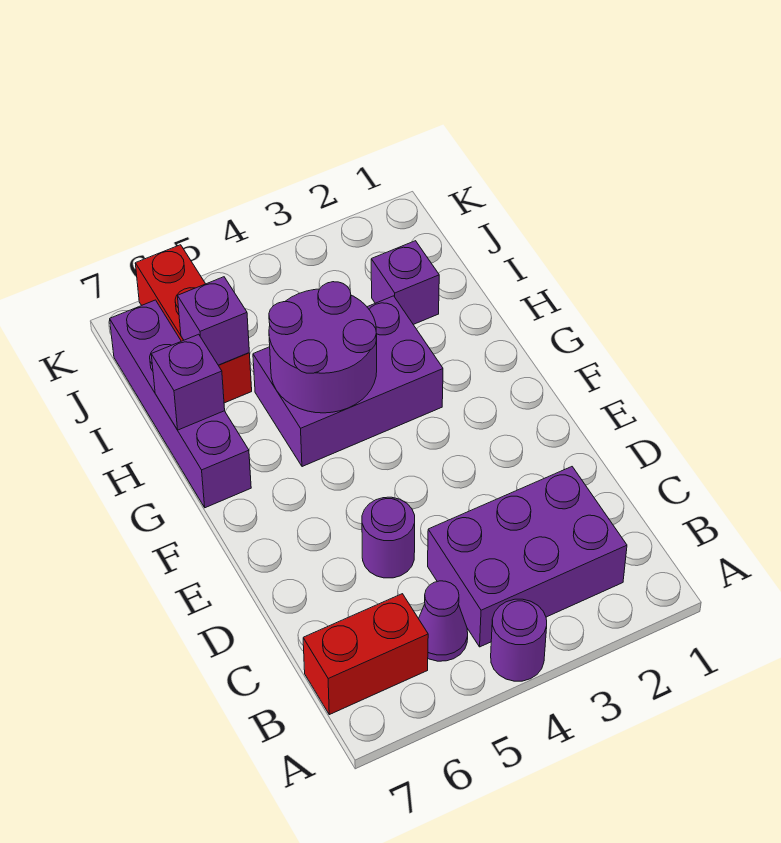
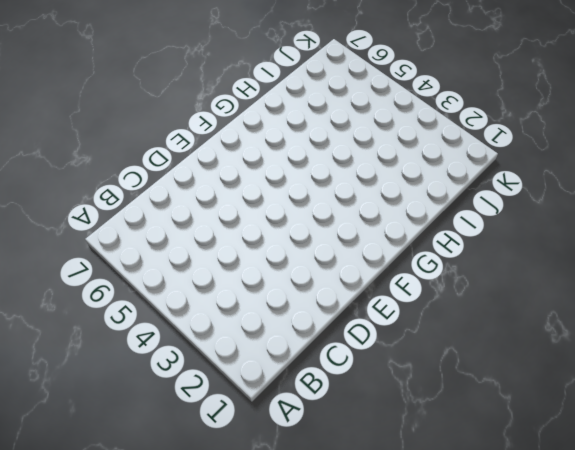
none -> purple round brick A4 level 1
none -> purple brick B2:C4 level 1
none -> purple cone B5 level 1

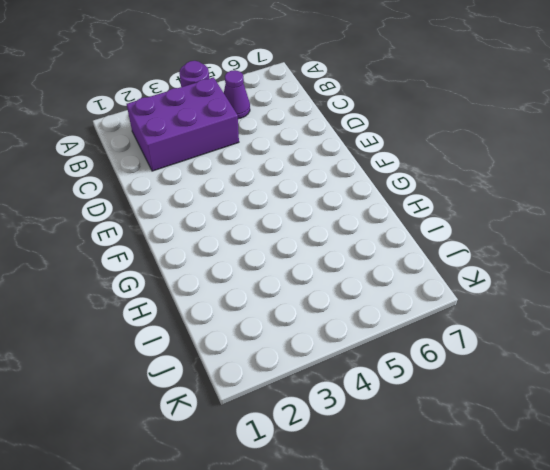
none -> red brick B6:B7 level 1
none -> purple round brick D5 level 1
none -> purple brick G3:H5 level 1

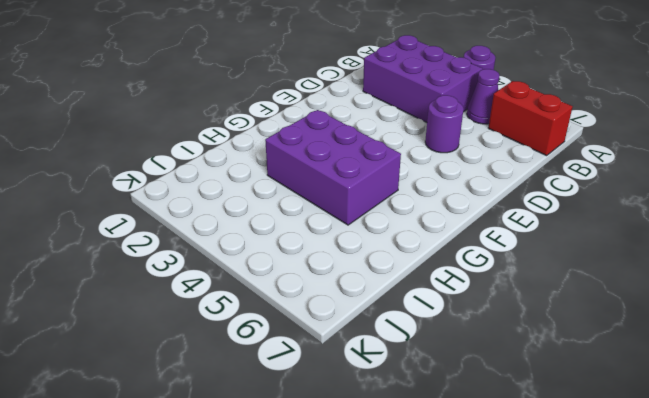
none -> purple brick G7:J7 level 1
none -> purple brick I2 level 1
none -> red brick I6:K6 level 1

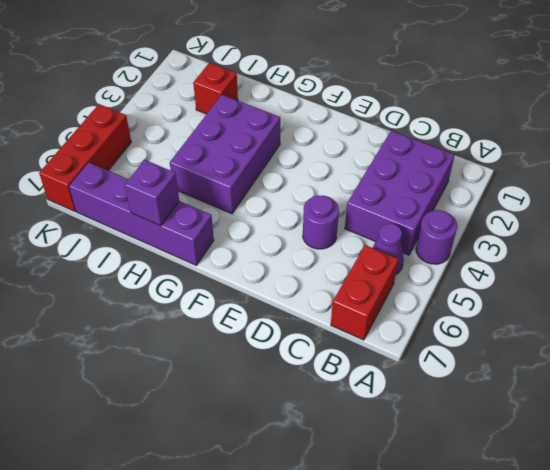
red brick I2 level 1 -> purple brick I2 level 1
red brick K5:K7 level 1 -> red brick I6:K6 level 1
none -> purple round brick G4:H5 level 2
none -> purple brick I6 level 2

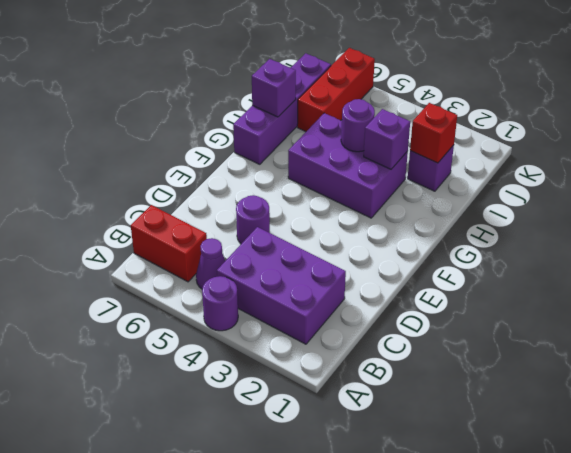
purple brick H3 level 2 -> purple brick I6 level 2
purple round brick H4 level 2 -> purple round brick G4:H5 level 2
red brick I2 level 2 -> none

